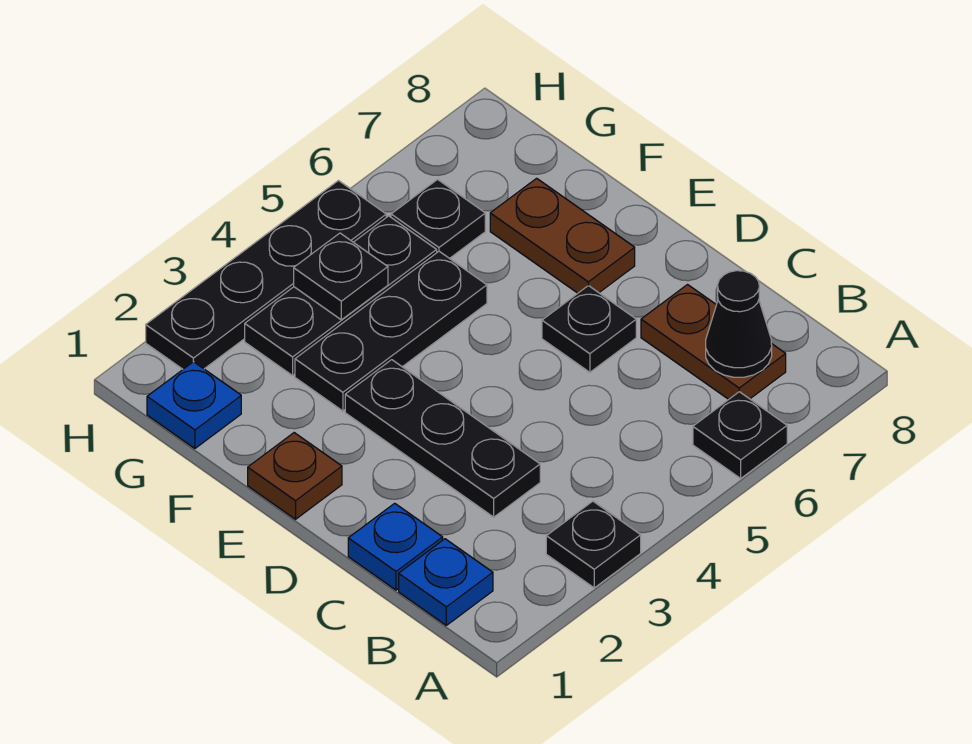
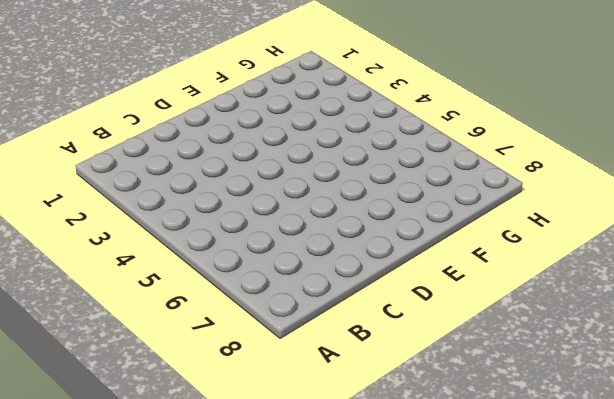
none -> black plate A3 level 1
none -> black plate A6 level 1
none -> blue plate B1 level 1

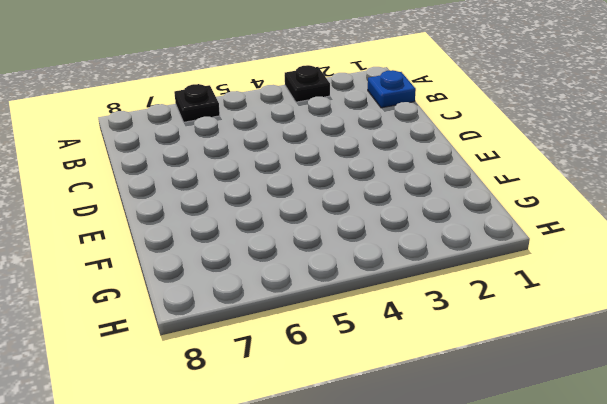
none -> brown plate B7:C7 level 1
none -> blue plate C1 level 1
none -> black plate C3:E3 level 1

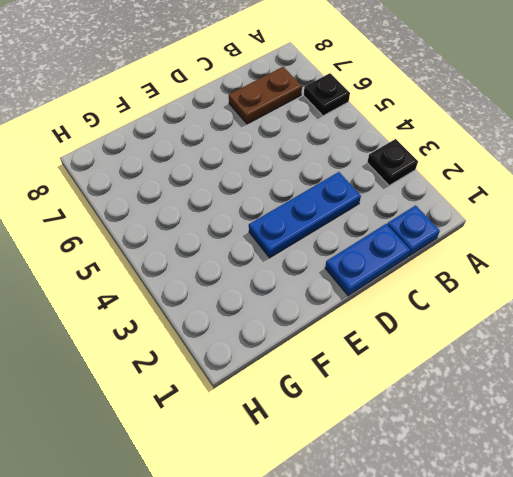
blue plate C1:D1 level 1 -> blue plate C1 level 1
blue plate C3:E3 level 1 -> black plate C3:E3 level 1
none -> black plate D6 level 1
none -> brown plate E1 level 1
none -> brown plate E7:F7 level 1

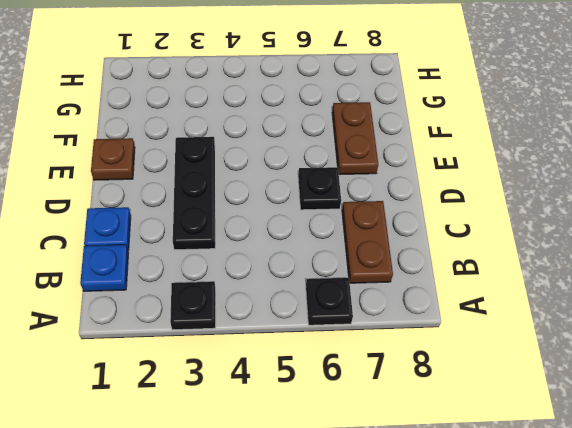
none -> black plate F3:F5 level 1
none -> blue plate G1 level 1
none -> black plate G3:G5 level 1

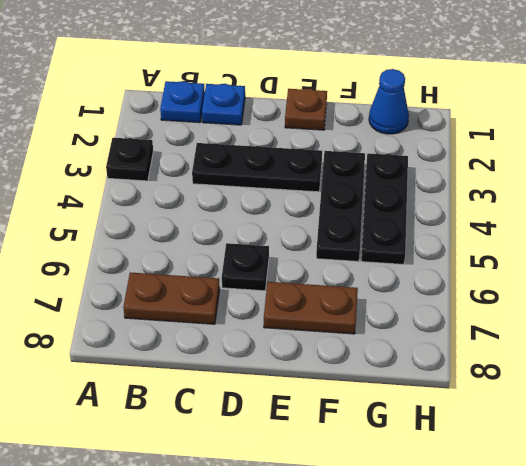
blue cone G1 level 1 -> blue plate G1 level 1
none -> black plate A6 level 1
none -> black plate G6 level 1
none -> black plate H2:H5 level 1

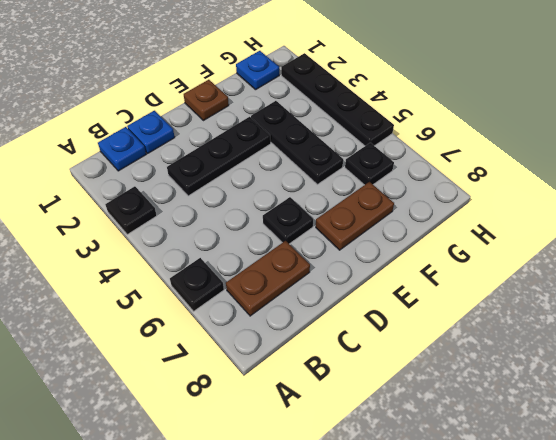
none -> black plate G3:G5 level 1
none -> black cone B7 level 2
none -> black plate G4 level 2

